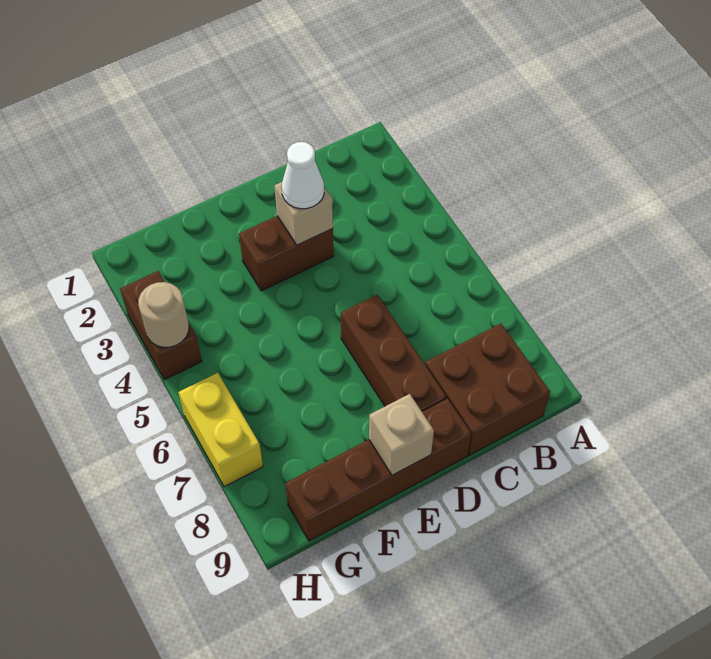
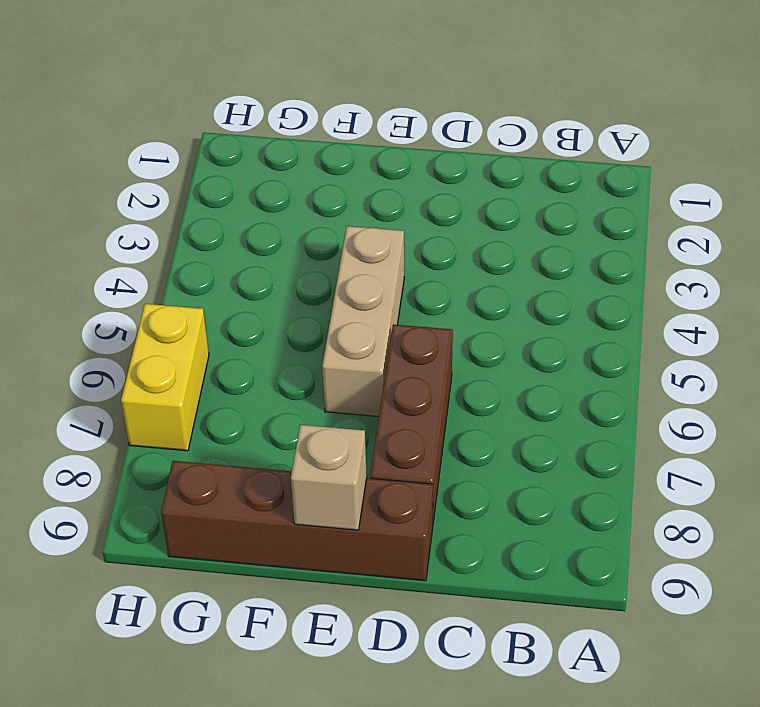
tan brick E4:E6 level 1 -> none
none -> brown brick B8:C9 level 1
none -> brown brick D3:E3 level 1

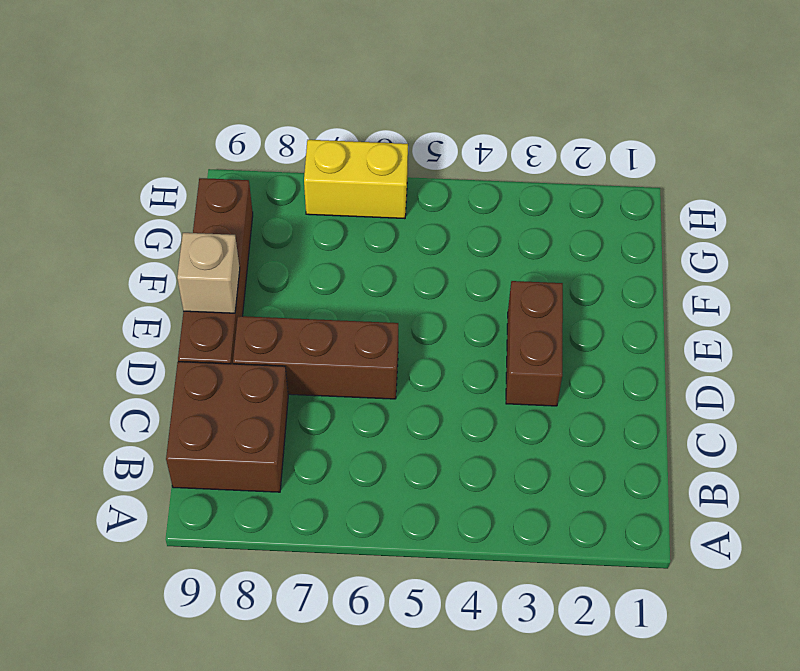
none -> brown brick H3:H4 level 1
none -> tan brick D3 level 2

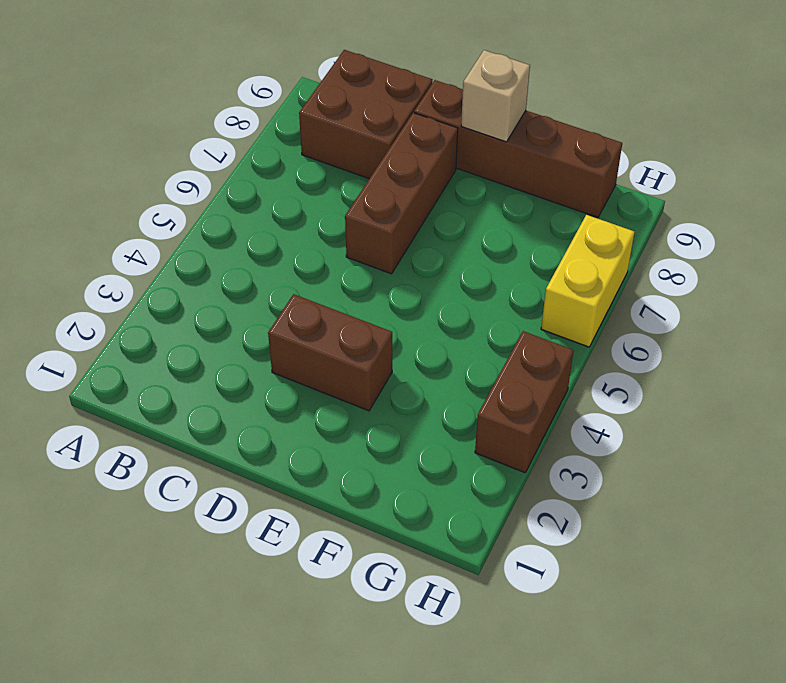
none -> tan brick D3 level 2
none -> tan round brick H4 level 2

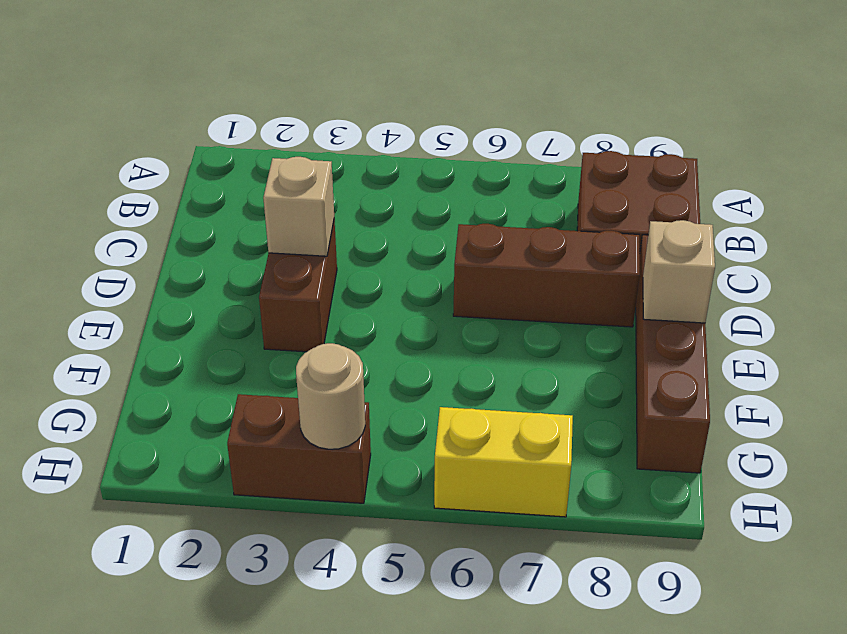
none -> white cone D3 level 3

